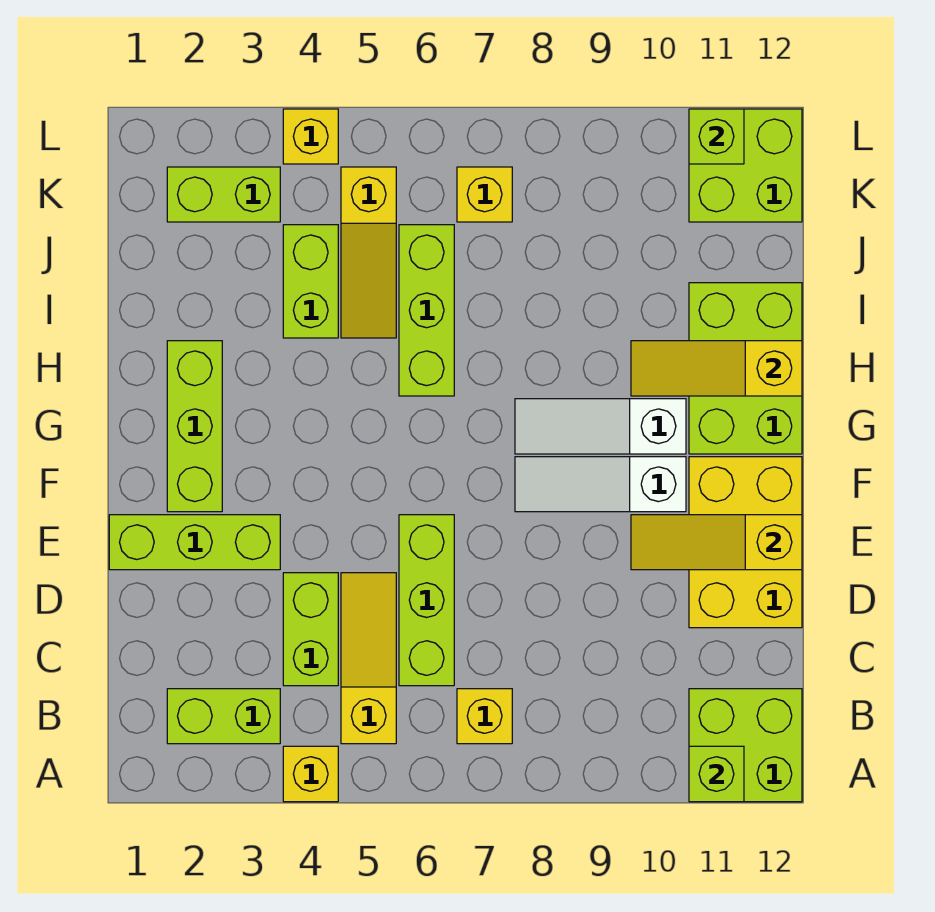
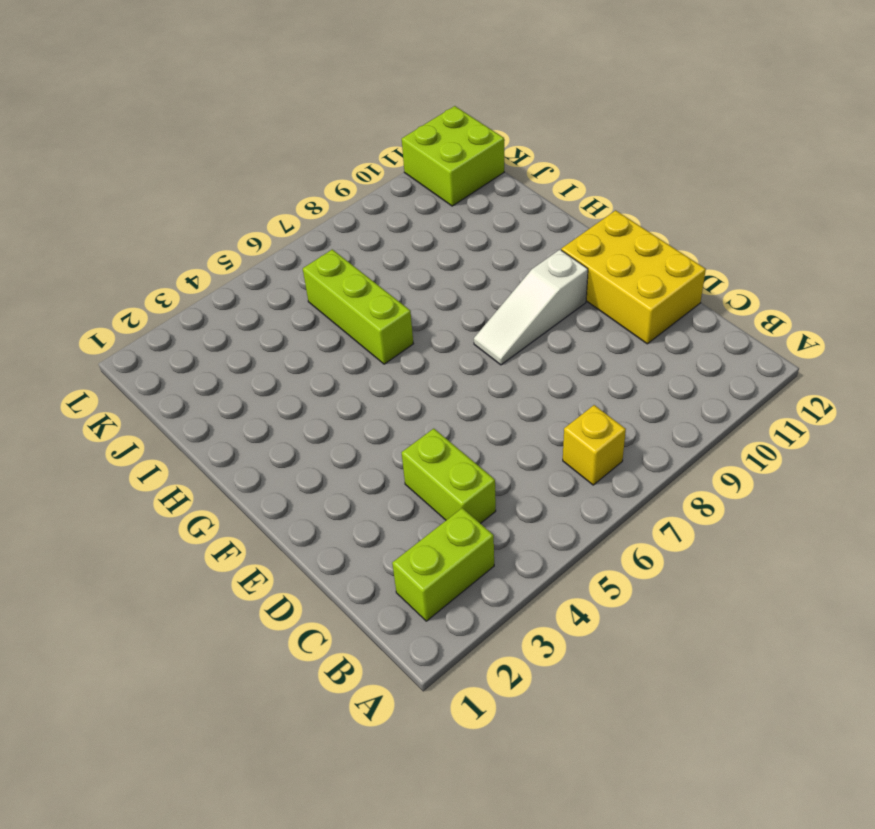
none -> yellow brick A4 level 1
none -> lime brick A11:B12 level 1
none -> yellow slope B5:D5 level 1 top B

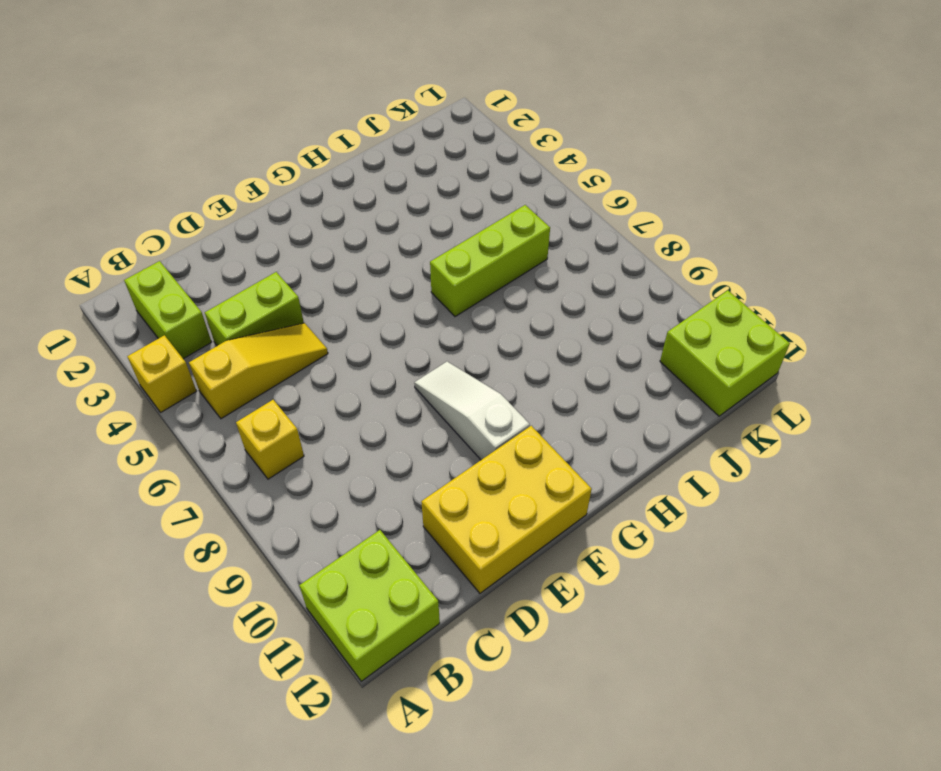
none -> lime brick C6:E6 level 1
none -> lime brick E1:E3 level 1
none -> lime brick F2:H2 level 1

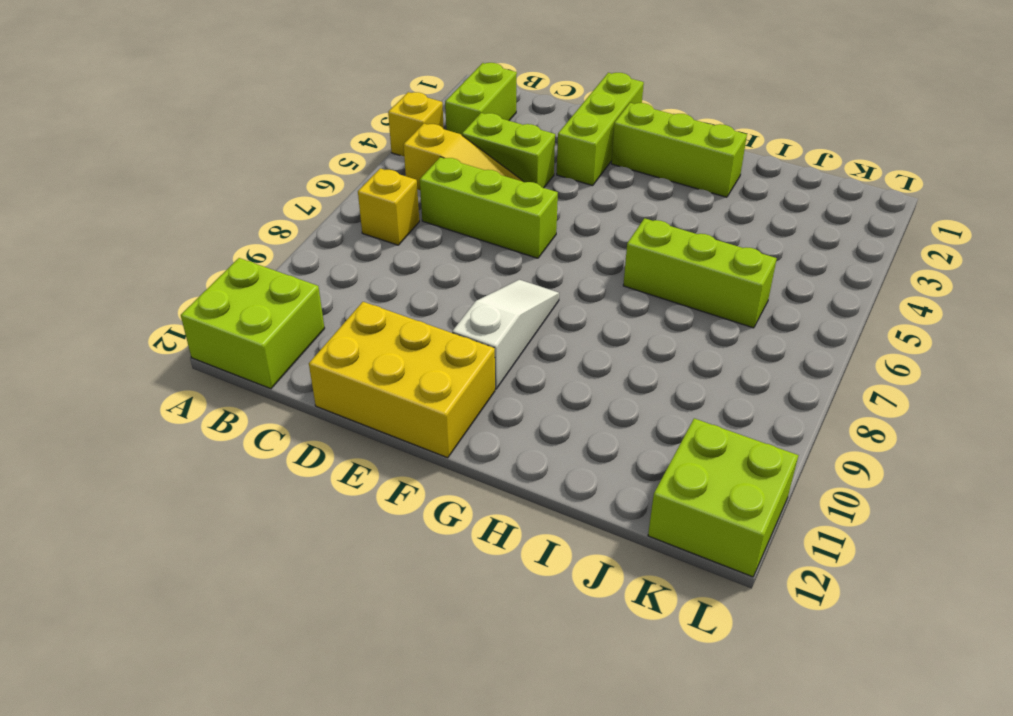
none -> white slope G8:G10 level 1 top 10
none -> lime brick G11:I12 level 1
none -> lime brick I4:J4 level 1

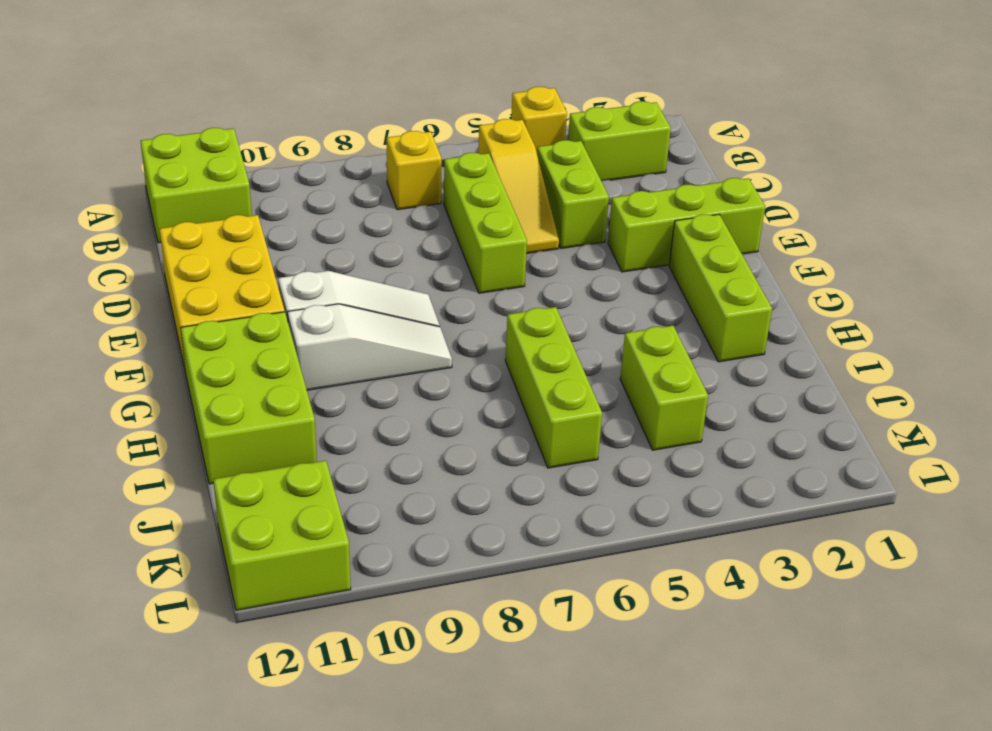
none -> yellow slope I5:K5 level 1 top K
none -> lime brick K2:K3 level 1
none -> yellow brick K7 level 1

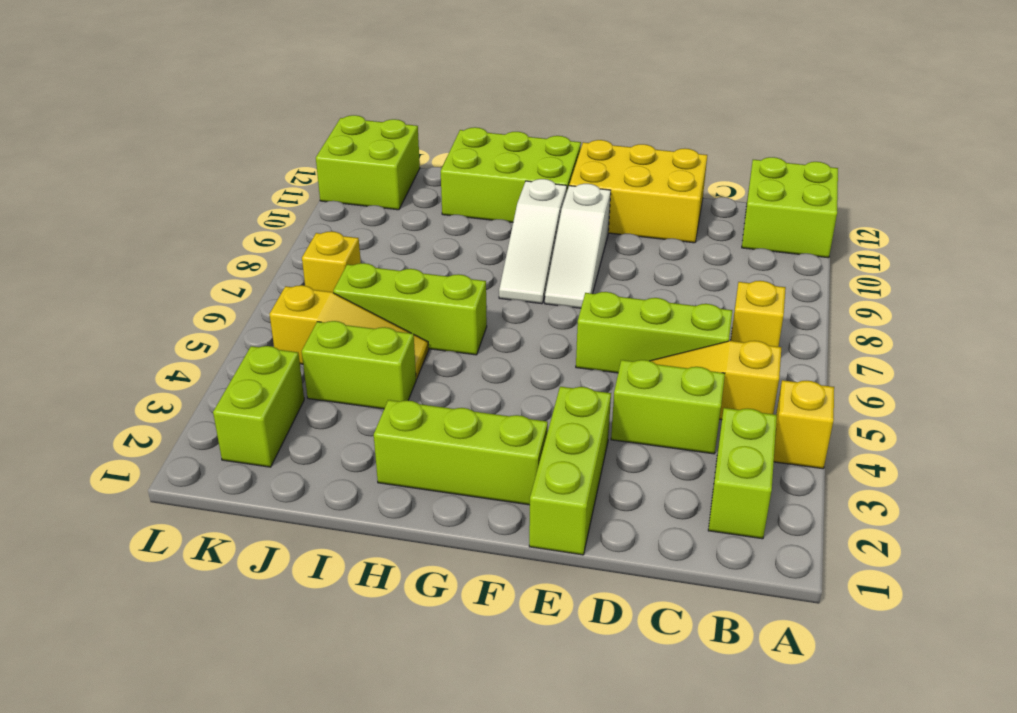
none -> yellow brick L4 level 1
none -> lime brick A11 level 2
none -> yellow slope E10:E12 level 2 top 12

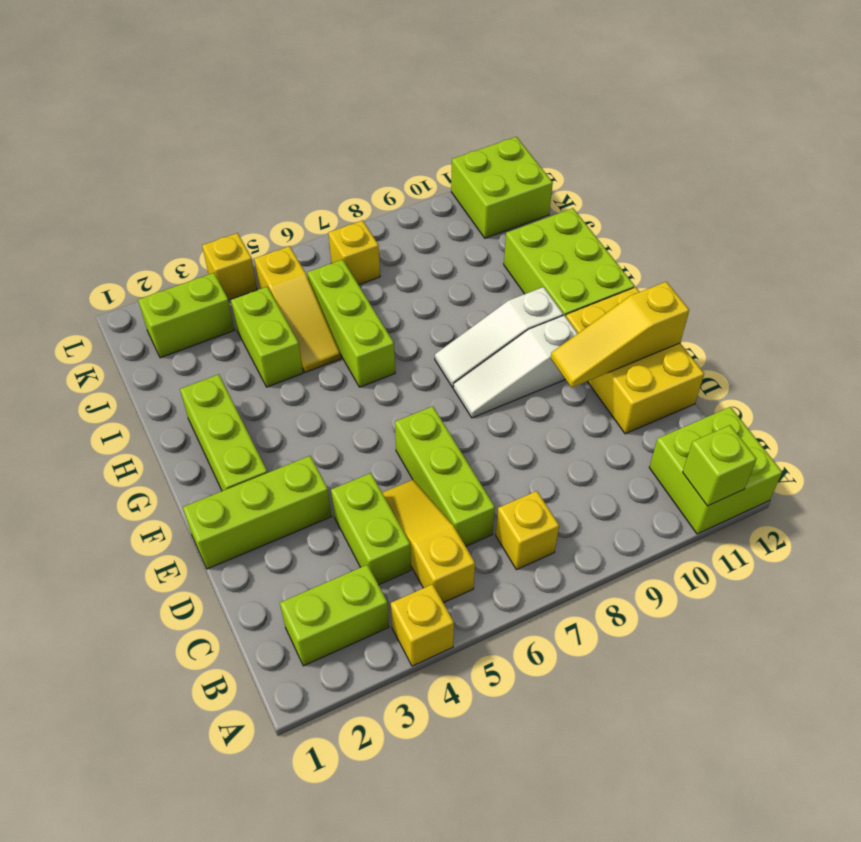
none -> yellow slope H10:H12 level 2 top 12
none -> lime brick L11 level 2

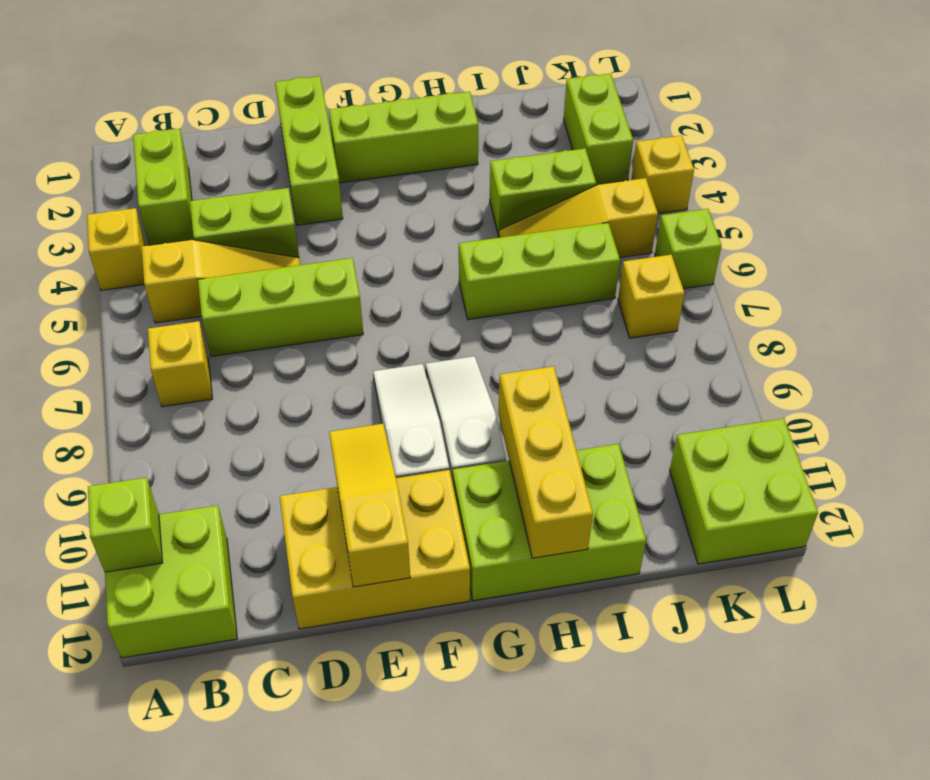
yellow brick H10:H12 level 2 -> yellow slope H10:H12 level 2 top 12
lime brick L6 level 1 -> lime brick L11 level 2

